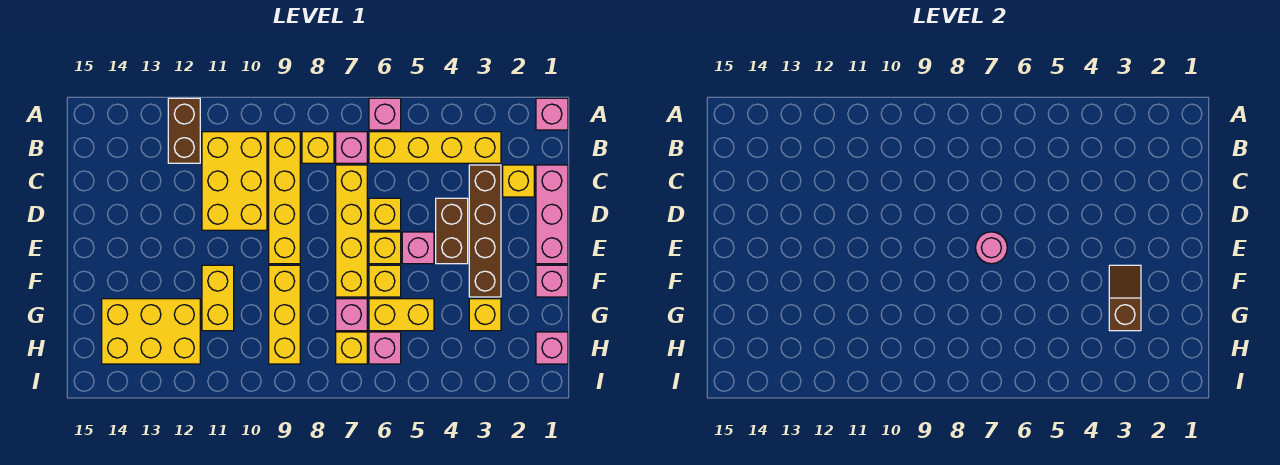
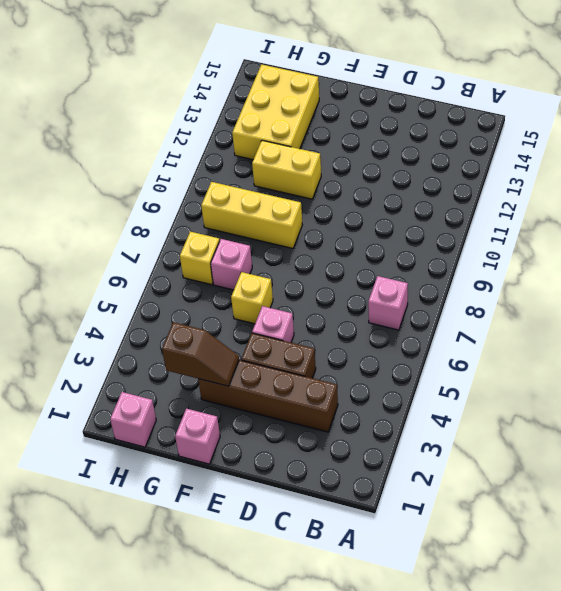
none -> pink brick A1 level 1
none -> pink brick A6 level 1
none -> brown brick A12:B12 level 1

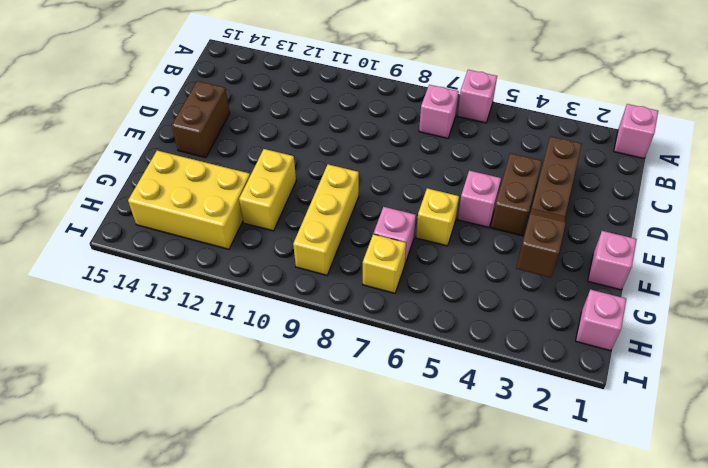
brown brick D14:E14 level 1 -> brown brick A12:B12 level 1
none -> yellow brick B3:B6 level 1
none -> yellow brick B8 level 1
none -> yellow brick B9:E9 level 1

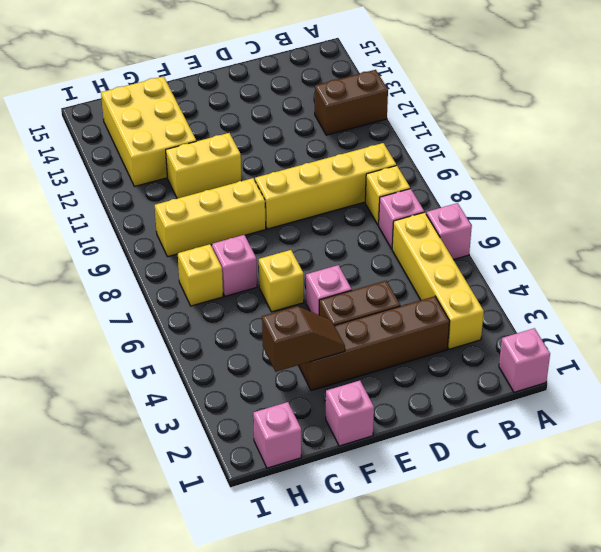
none -> yellow brick B10:D11 level 1
none -> pink brick C1:E1 level 1
none -> yellow brick C2 level 1

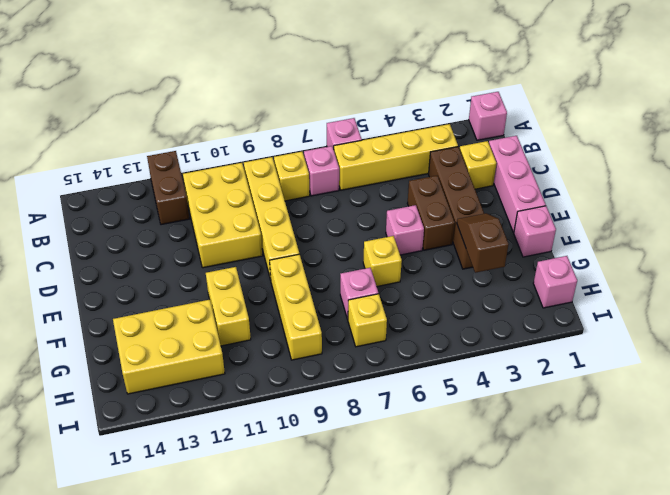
none -> yellow brick C7:F7 level 1
none -> yellow brick D6 level 1
none -> yellow brick E6 level 1

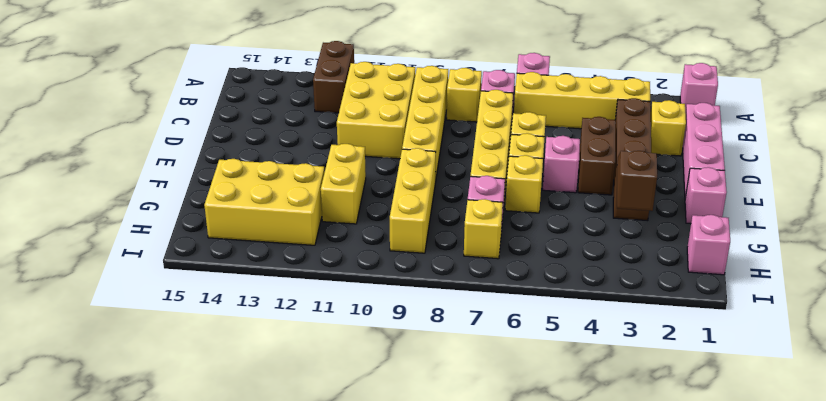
none -> yellow brick G3 level 1
none -> yellow brick G5:G6 level 1
none -> pink brick H6 level 1

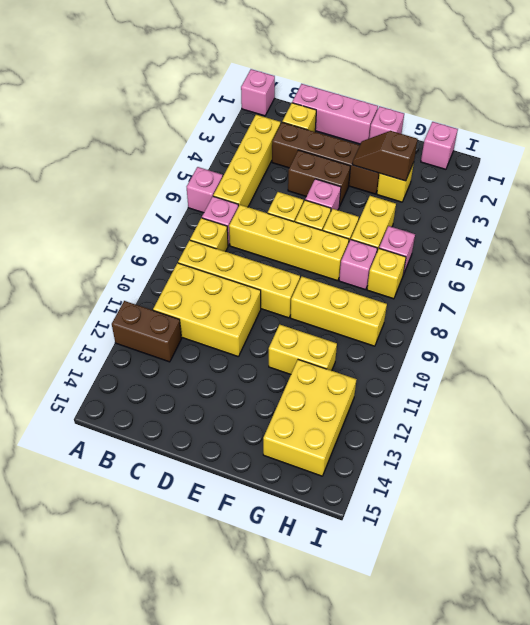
none -> pink round brick E7 level 2

